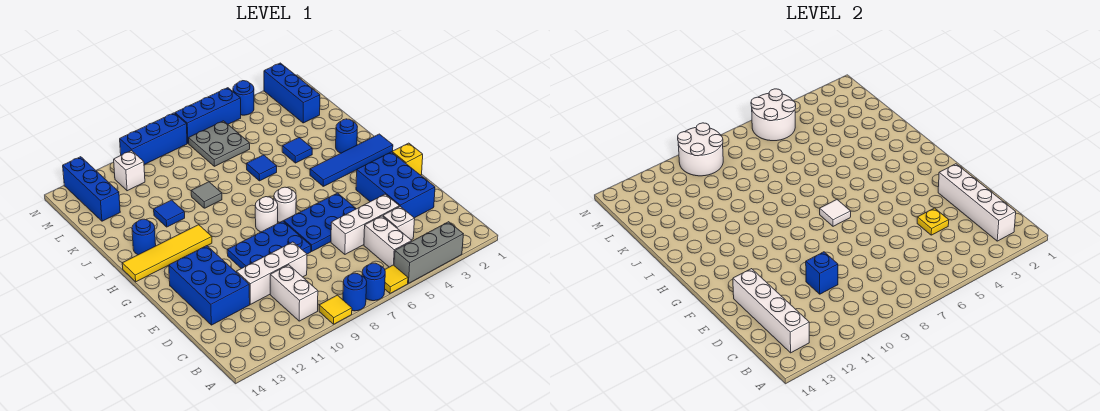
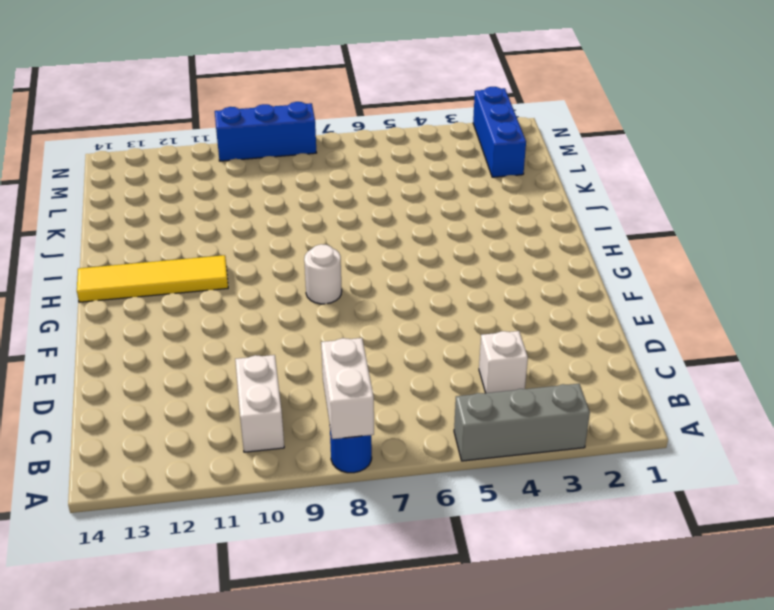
white brick A8:B8 level 2 -> white brick B5:C5 level 1
none -> yellow tile A6 level 1
none -> blue round brick A7 level 1
none -> yellow tile A9 level 1
none -> blue brick D2:F3 level 1

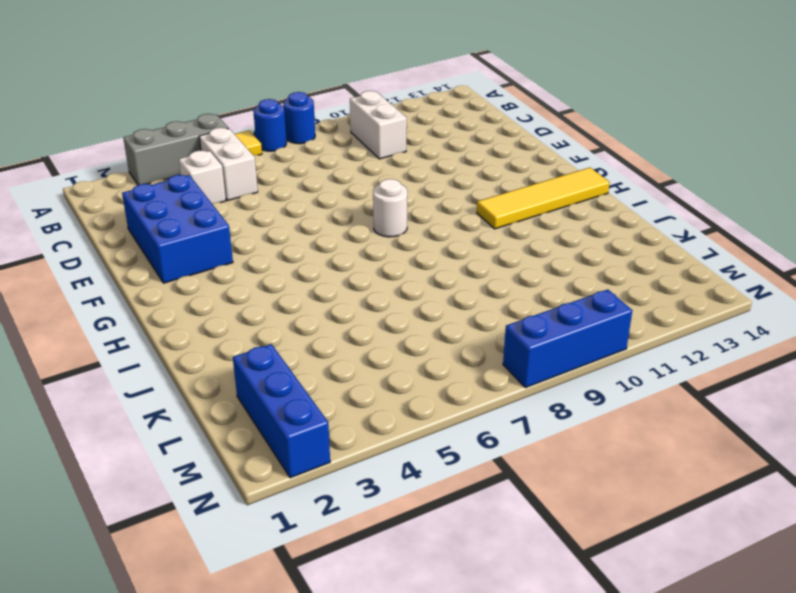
none -> yellow tile A9 level 1
none -> white brick D4:D6 level 1
none -> white brick D9:D11 level 1
none -> blue brick D12:F13 level 1

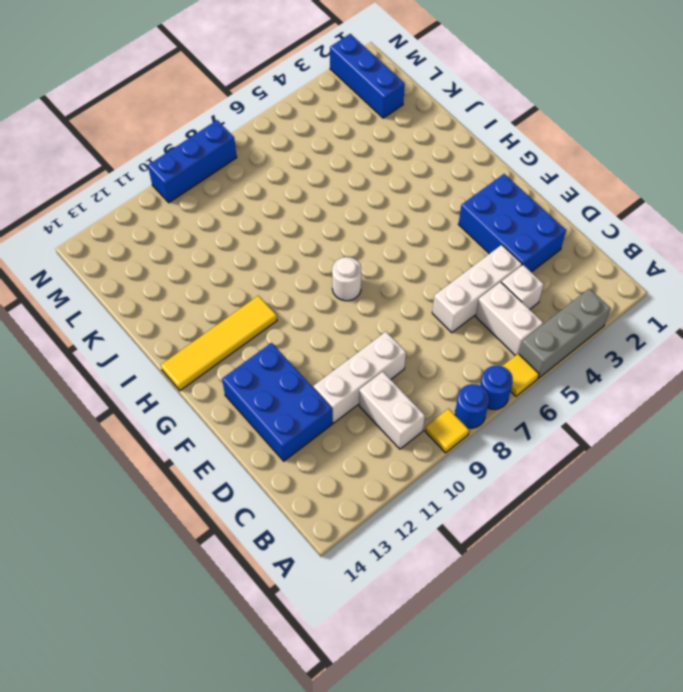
none -> blue plate E5:F7 level 1
none -> blue plate E8:F10 level 1
none -> yellow brick F1 level 1
none -> white round brick G7 level 1

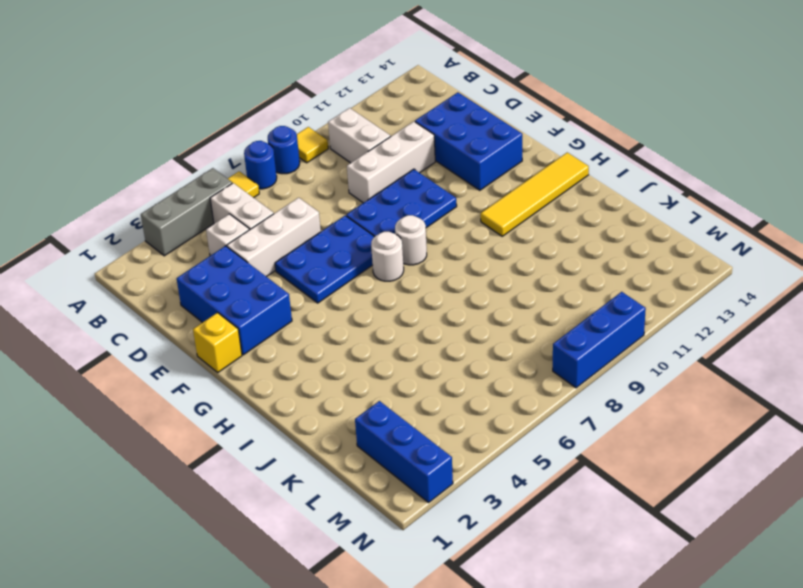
none -> blue tile H1:H4 level 1
none -> blue round brick I2 level 1
none -> blue round brick I13 level 1
none -> blue tile J4 level 1

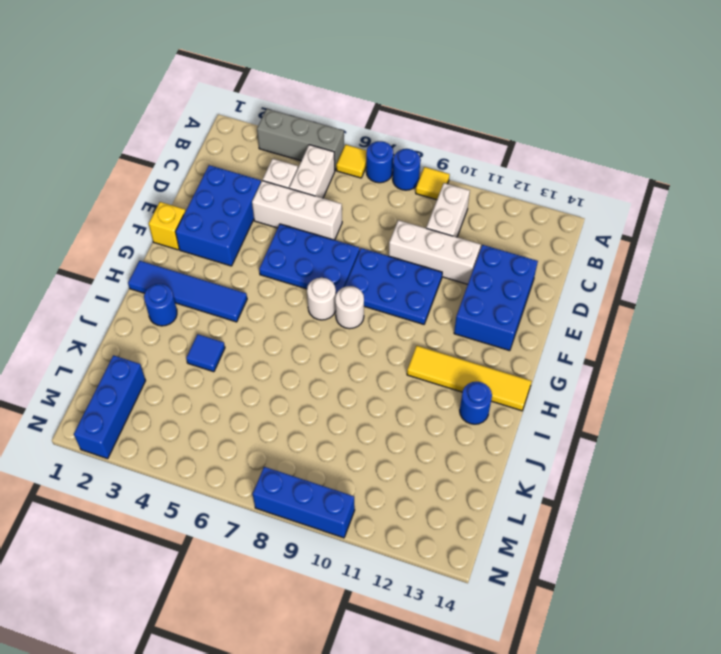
none -> blue tile J6 level 1
none -> grey tile J9 level 1
none -> blue tile J11 level 1
none -> grey plate L6:M7 level 1

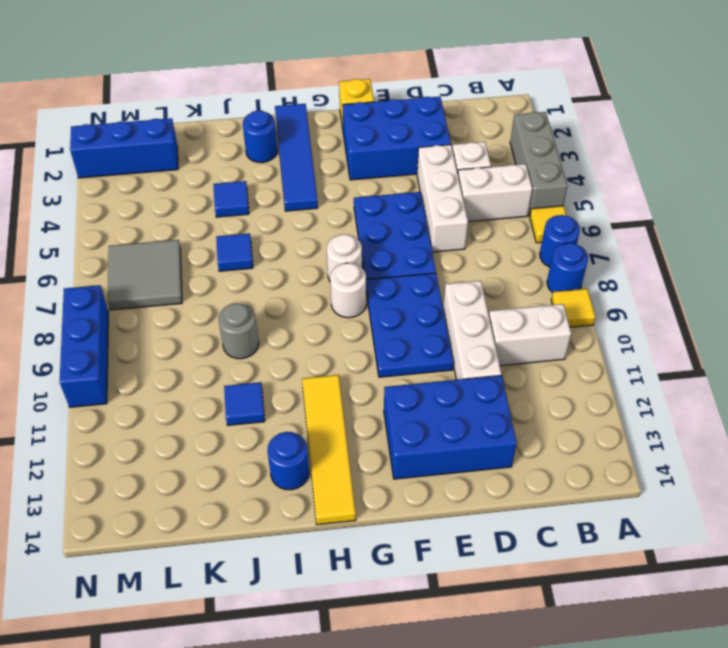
grey round brick J9 level 1 -> grey tile J9 level 1
grey tile L6:M7 level 1 -> grey plate L6:M7 level 1
none -> blue brick L13:N13 level 1
none -> white brick M11 level 1
none -> blue round brick N4 level 1
none -> blue brick N5:N7 level 1

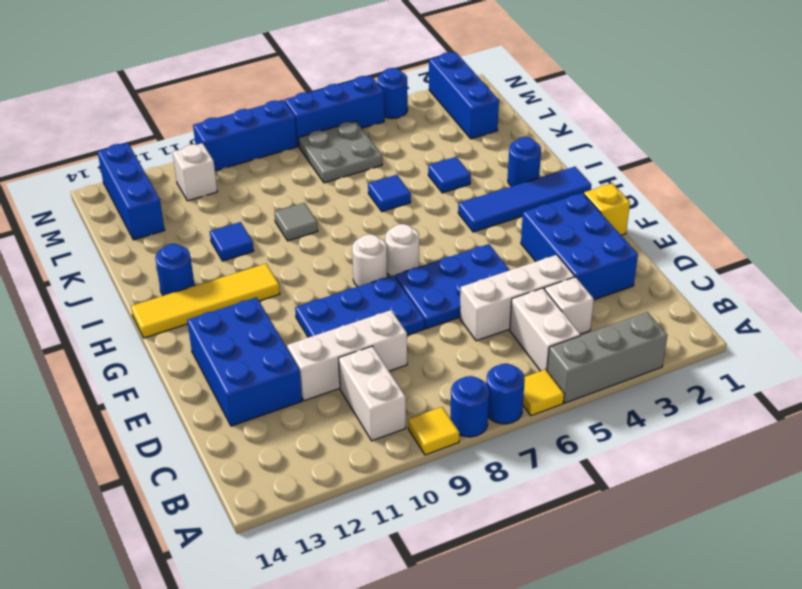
none -> white brick B2:E2 level 2
none -> white brick B13:E13 level 2
none -> yellow plate D4 level 2
none -> blue brick D10 level 2

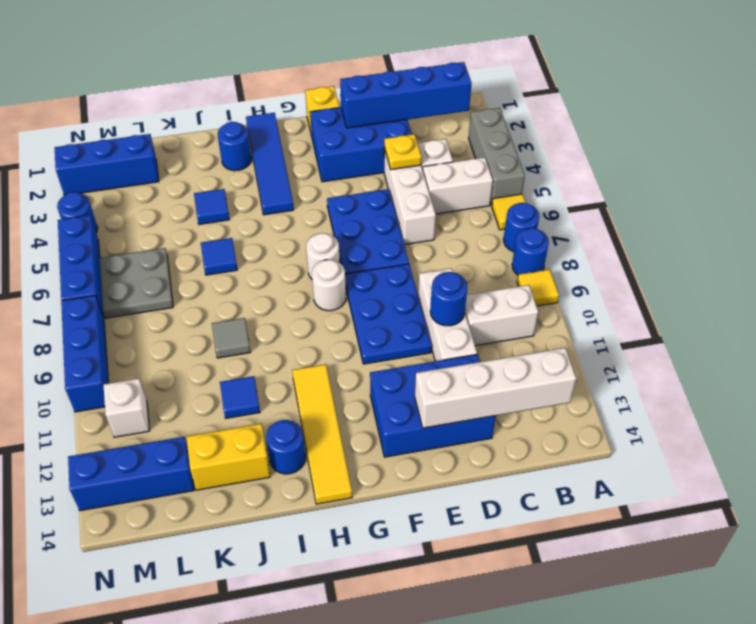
blue brick B2:E2 level 2 -> white brick B2:E2 level 2
blue round brick D10 level 2 -> blue brick D10 level 2
yellow brick J13:K13 level 1 -> none
none -> white tile G7 level 2
none -> white round brick M5:N6 level 2
none -> white round brick M9:N10 level 2

